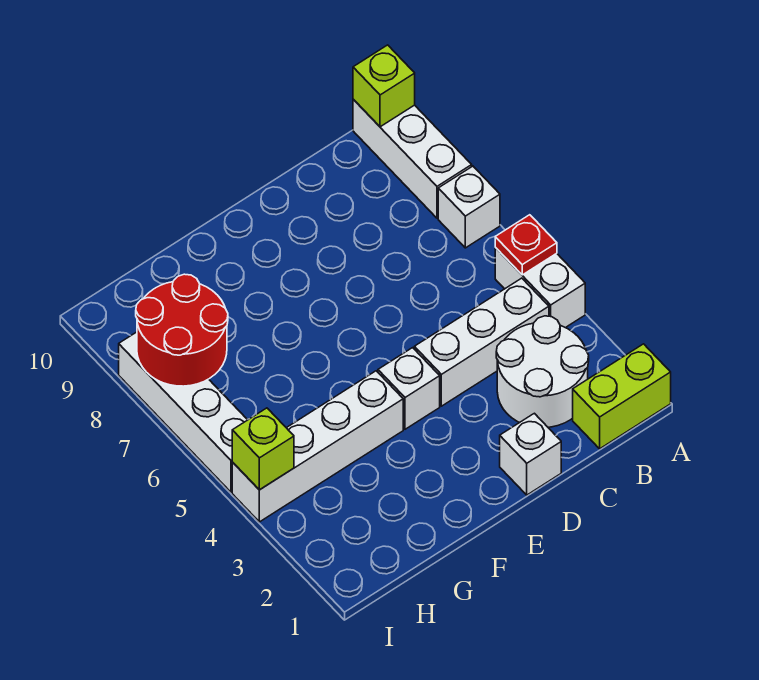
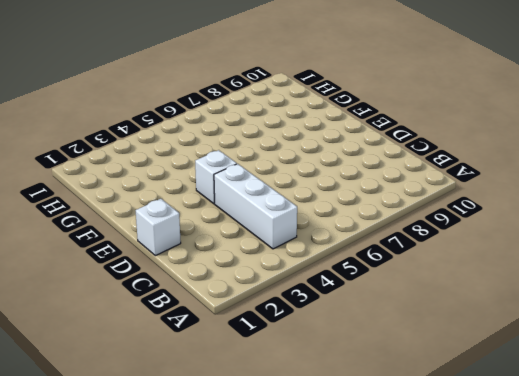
none -> lime brick A1:B1 level 1
none -> white brick A4:A5 level 1
none -> white brick A7 level 1

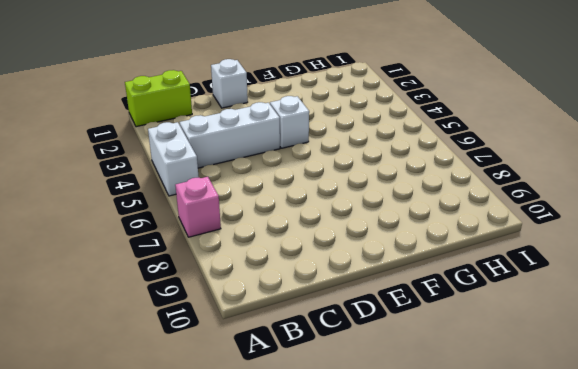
pink brick A7 level 1 -> white brick A7 level 1
none -> white brick A8:A10 level 1
none -> white round brick B2:C3 level 1
none -> white brick F4:I4 level 1

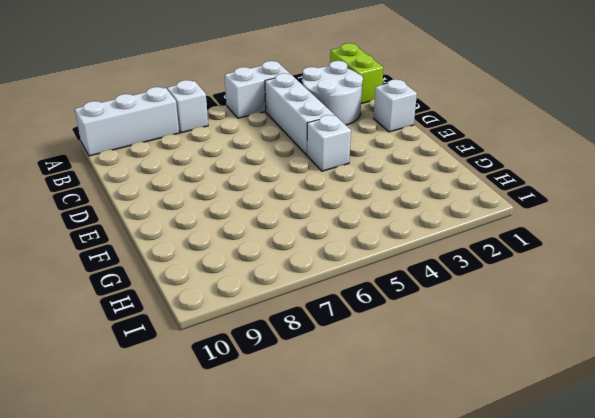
none -> white brick F4:I4 level 1
none -> white brick I5:I8 level 1
none -> red plate A5 level 2

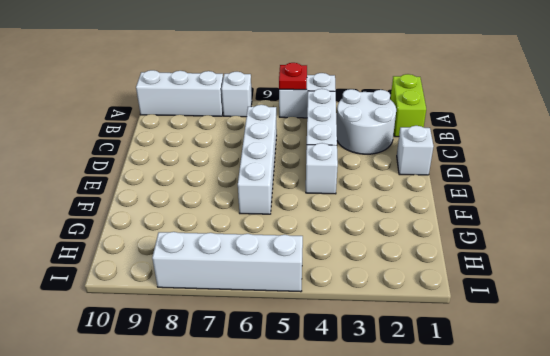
white brick C6:F6 level 1 -> white brick F4:I4 level 1
none -> lime brick A10 level 2
none -> red round brick H7:I8 level 2
none -> lime brick I4 level 2

